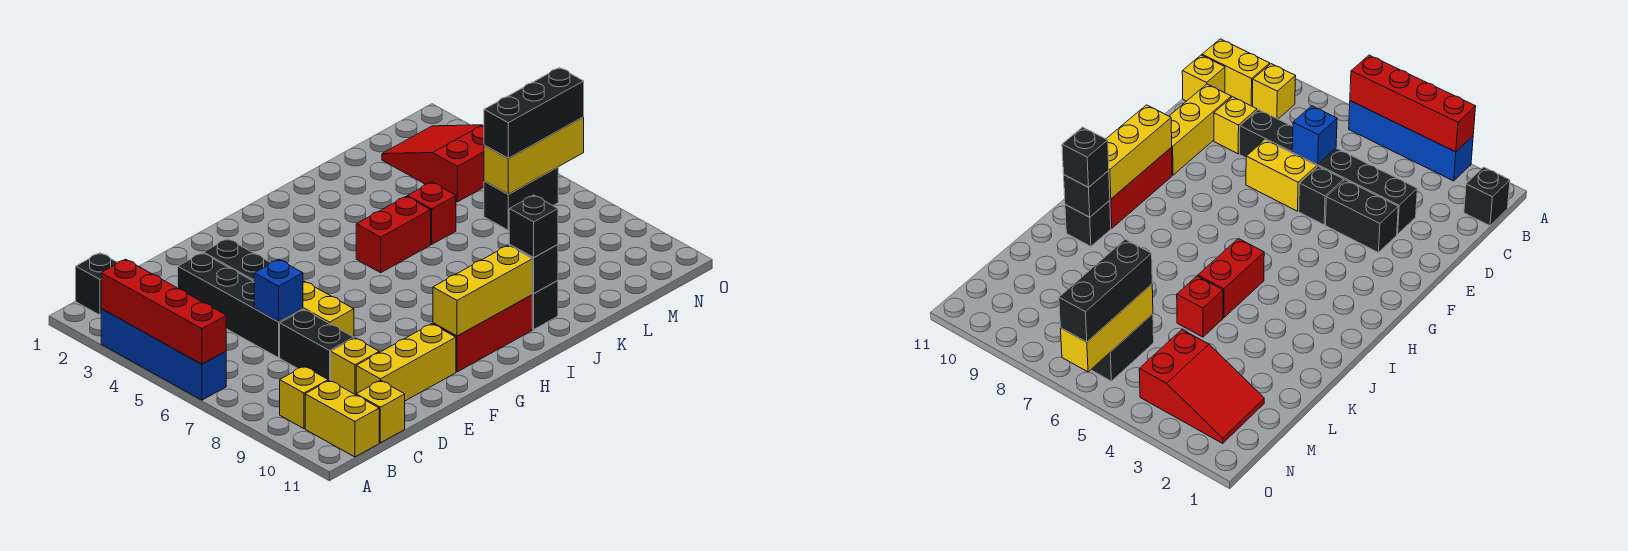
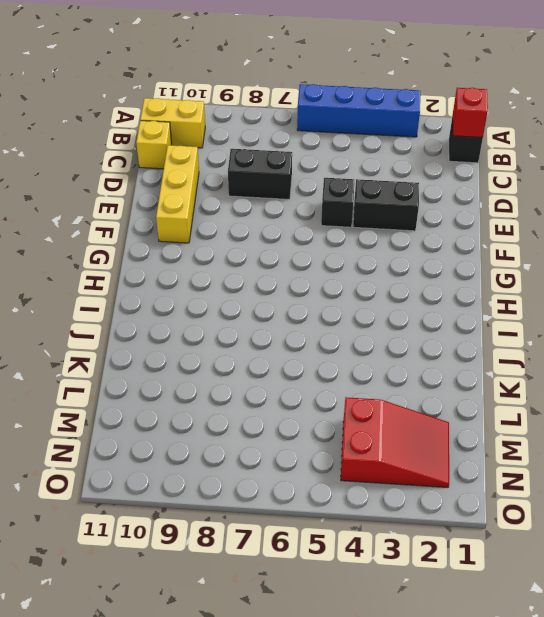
red brick B1 level 2 -> red brick K5 level 1
none -> yellow brick B9 level 1
none -> black brick D3:D6 level 1
none -> yellow brick D9 level 1

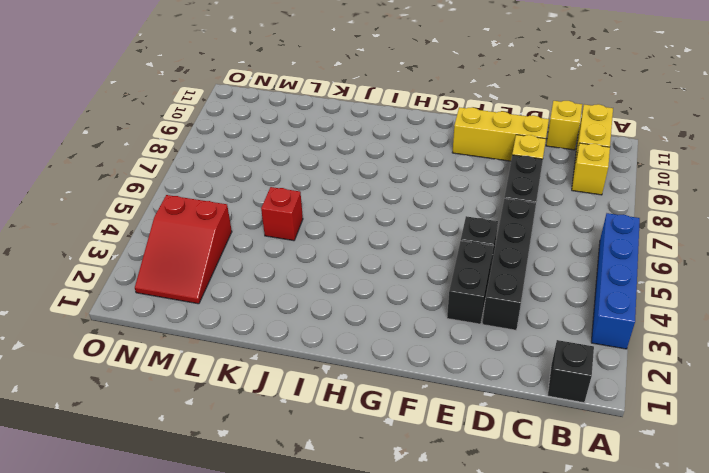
none -> yellow brick E6:E7 level 1
none -> red brick G10:I10 level 1
none -> red brick I5:J5 level 1

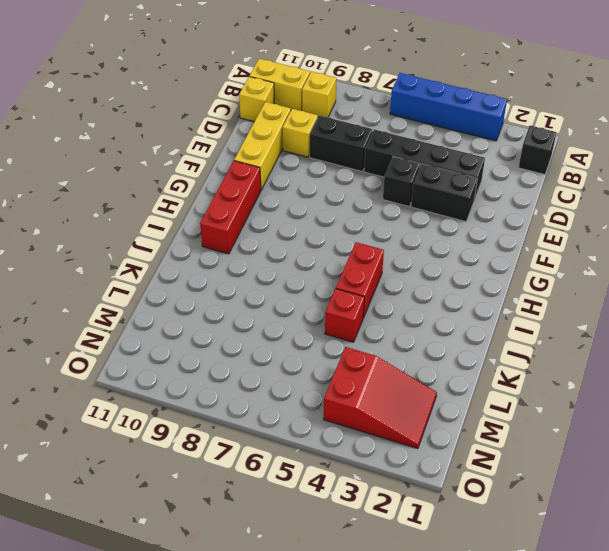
none -> yellow brick E6:E7 level 1
none -> black brick J10 level 1
none -> black brick M6:N6 level 1

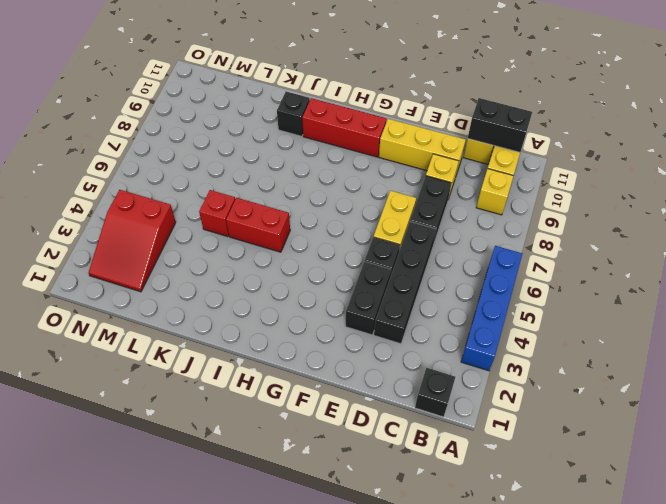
black brick B11:C11 level 2 -> black brick M6:N6 level 1
none -> red brick A3:A6 level 2
none -> blue brick D6 level 2
none -> yellow brick G10:I10 level 2

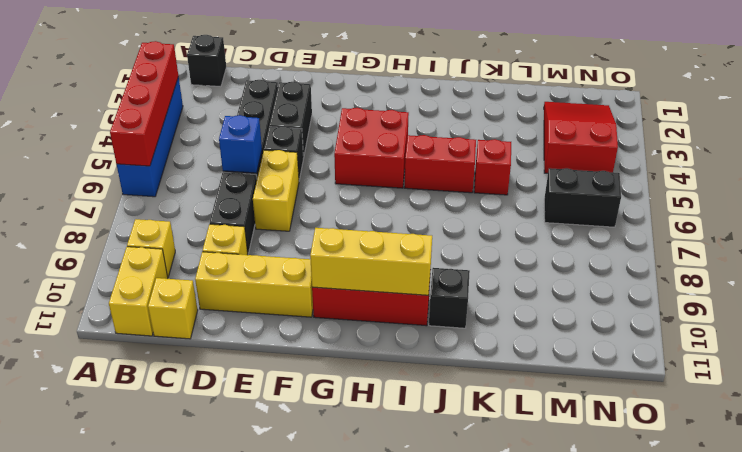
red brick G4:H5 level 1 -> none
none -> black brick J10 level 2
none -> yellow brick M6:O6 level 2
none -> black brick J10 level 3

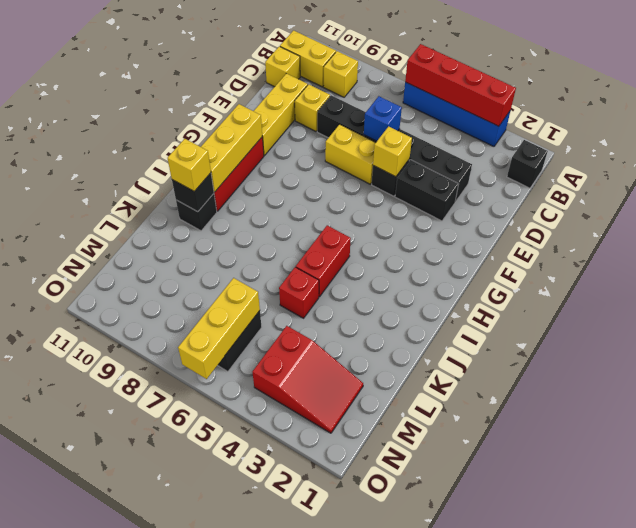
yellow brick E5 level 2 -> none
yellow brick J10 level 3 -> black brick J10 level 3
none -> black brick M6:O6 level 3

